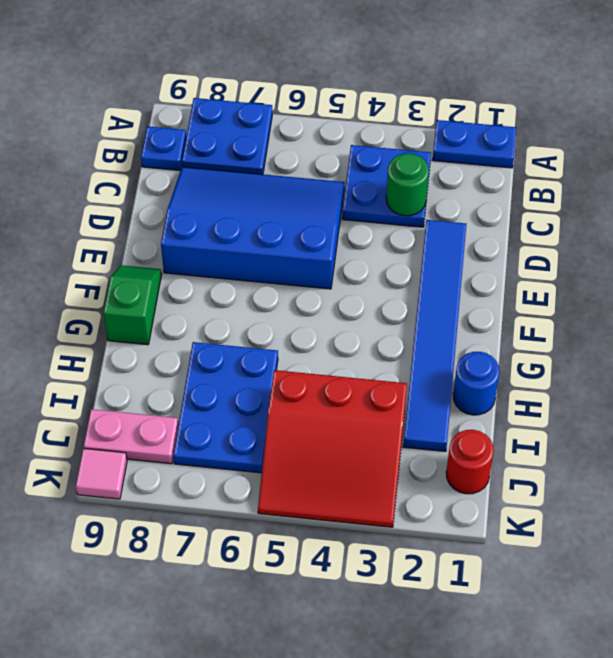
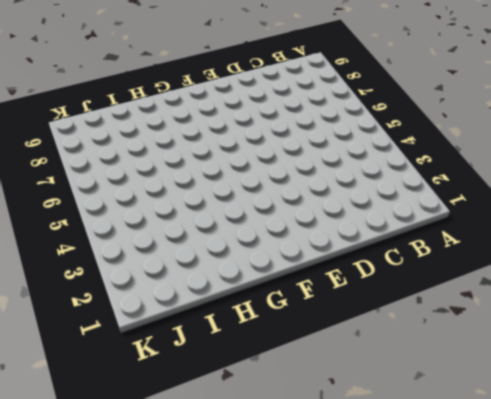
none -> blue plate A1:A2 level 1
none -> blue plate A7:B8 level 1
none -> blue plate B3:C4 level 1

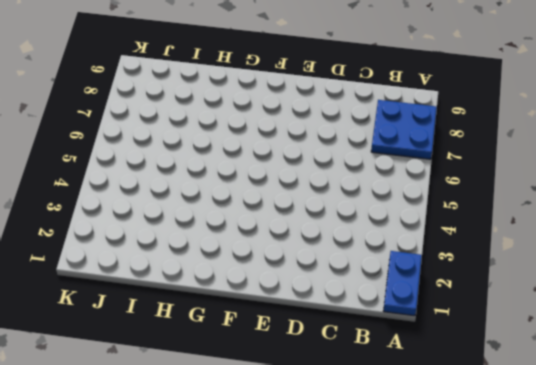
none -> blue plate B3:C4 level 1
none -> blue plate B9 level 1
none -> blue slope C5:E8 level 1 top E

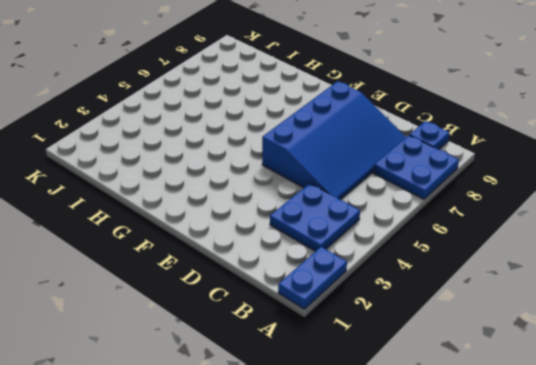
none -> blue tile D2:I2 level 1
none -> green slope F9:G9 level 1 top G
none -> blue round brick H1 level 1

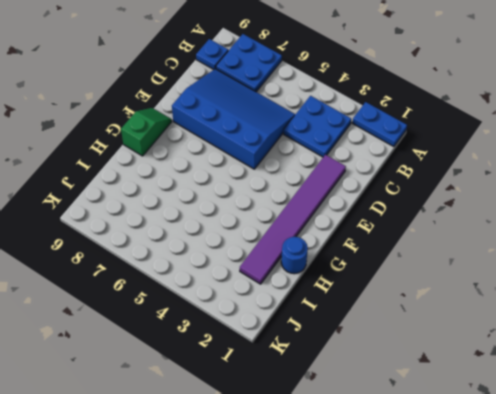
purple tile D2:I2 level 1 -> blue tile D2:I2 level 1
none -> blue plate H6:J7 level 1
none -> red slope I3:K5 level 1 top I
none -> red round brick J1 level 1

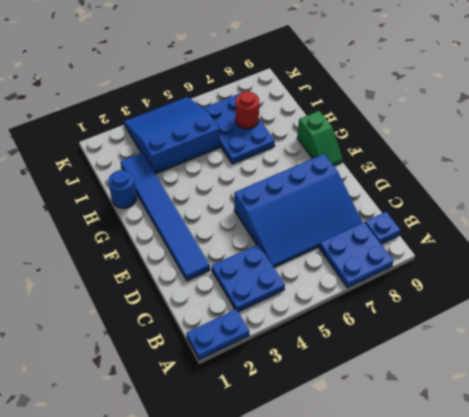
blue slope I3:K5 level 1 top I -> red slope I3:K5 level 1 top I
red round brick I7 level 2 -> red round brick J1 level 1
none -> pink plate J8:J9 level 1
none -> pink tile K9 level 1
none -> green round brick C3 level 2

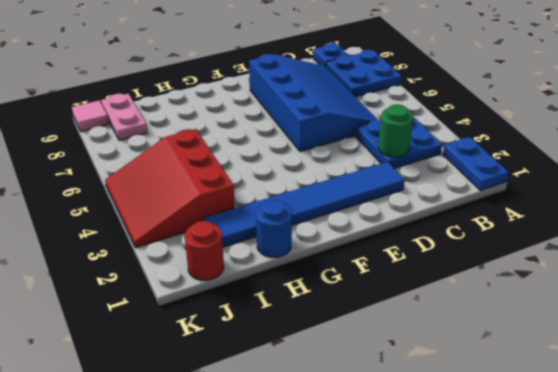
none -> green slope F9:G9 level 1 top G
none -> blue plate H6:J7 level 1

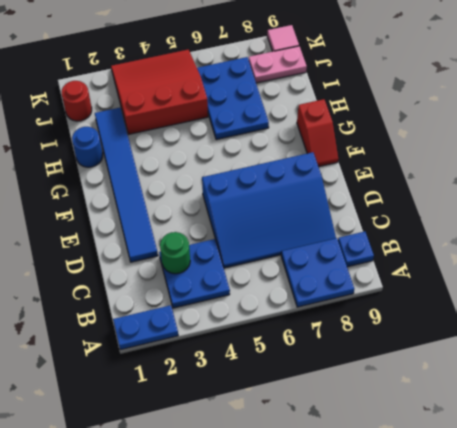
red slope F9:G9 level 1 top G -> green slope F9:G9 level 1 top G

